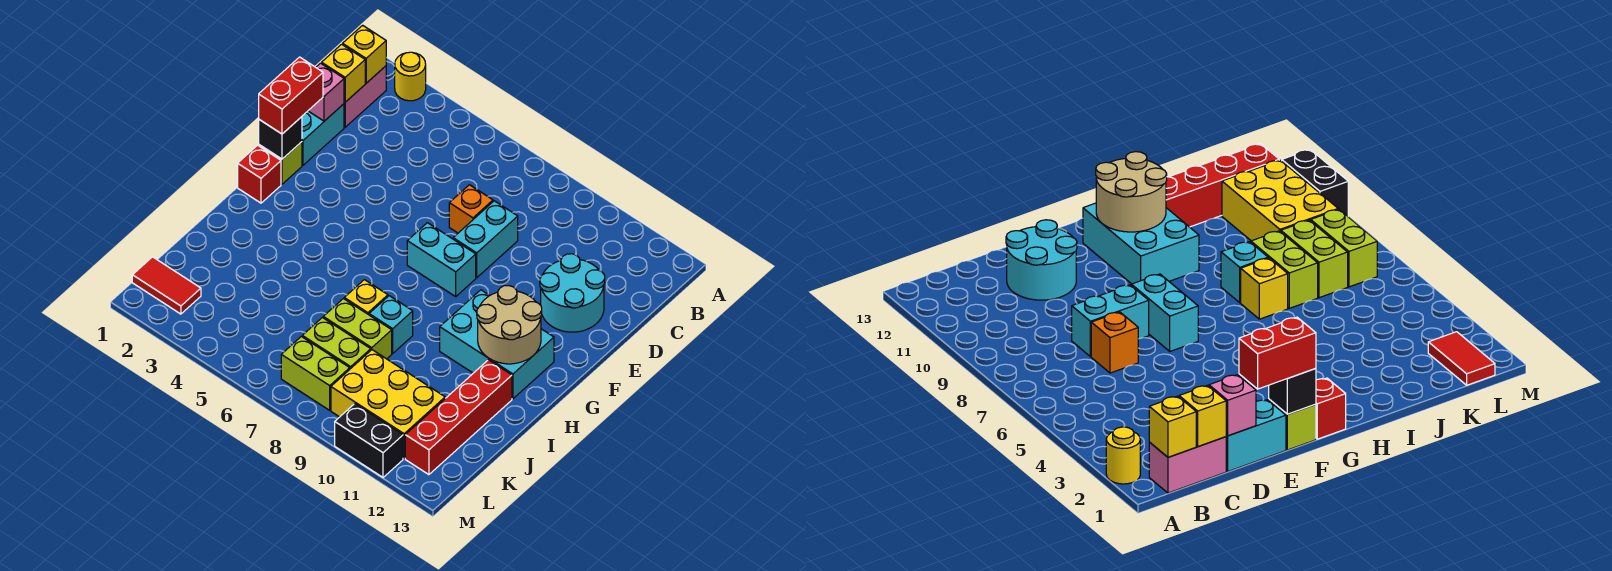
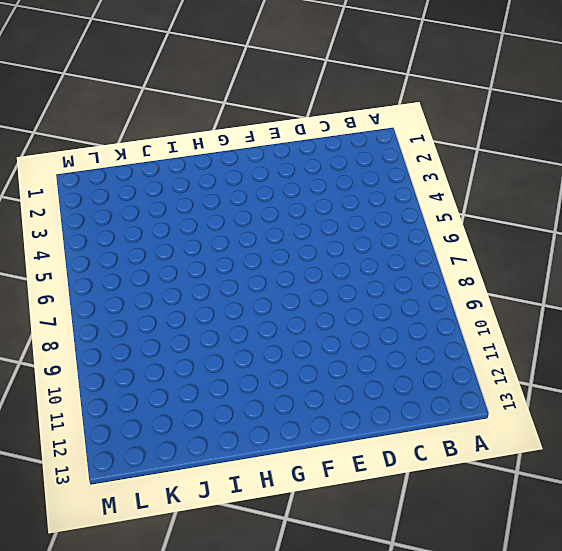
none -> yellow round brick A2 level 1
none -> pink brick B1:C1 level 1
none -> cyan brick D1:E1 level 1

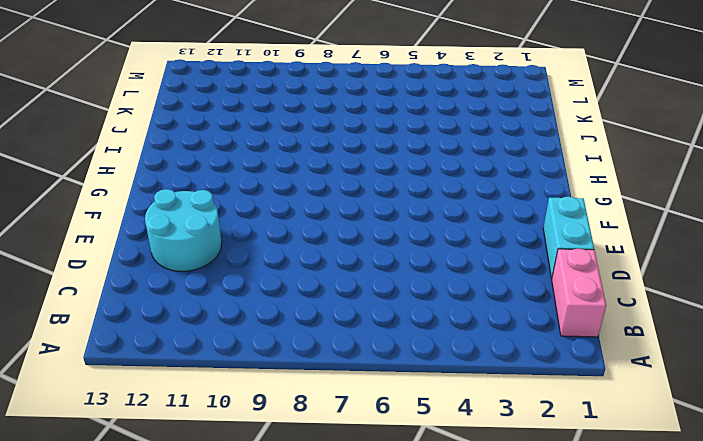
none -> yellow round brick A2 level 1
none -> orange brick D7 level 1
none -> cyan brick D8:E8 level 1

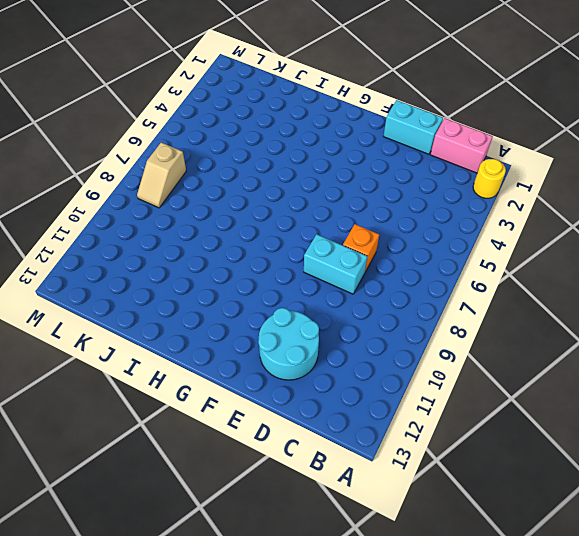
tan slope L7:L8 level 1 top 7 -> lime brick L7:L8 level 1
none -> lime brick F1 level 1
none -> cyan brick F7:F8 level 1
none -> red brick G1 level 1

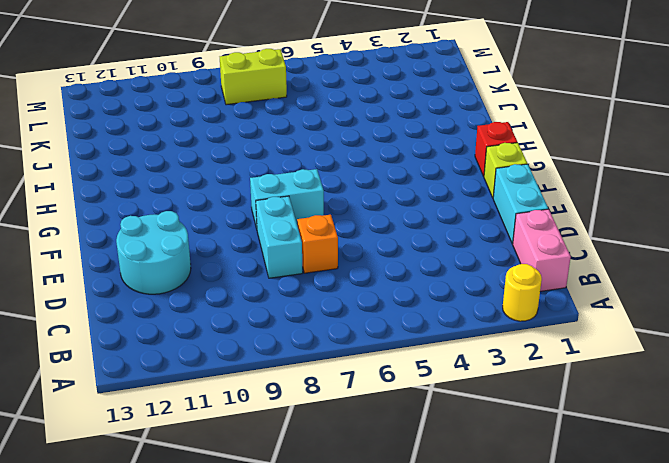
none -> cyan brick G10:H12 level 1
none -> yellow brick I7 level 1
none -> cyan brick I8 level 1

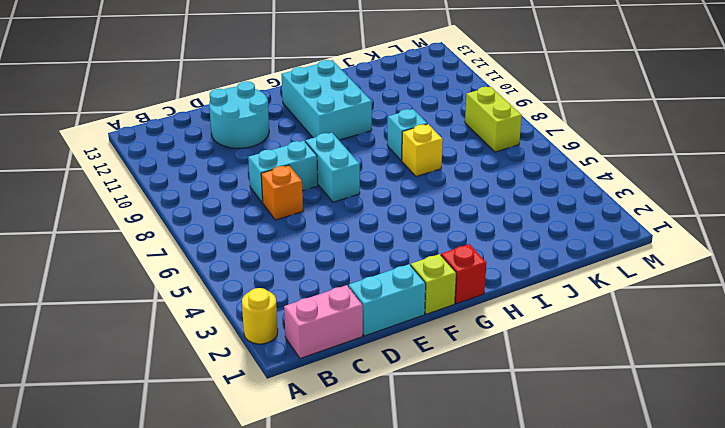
none -> red brick I12:L12 level 1
none -> lime brick J7:J8 level 1
none -> lime brick K7:K8 level 1

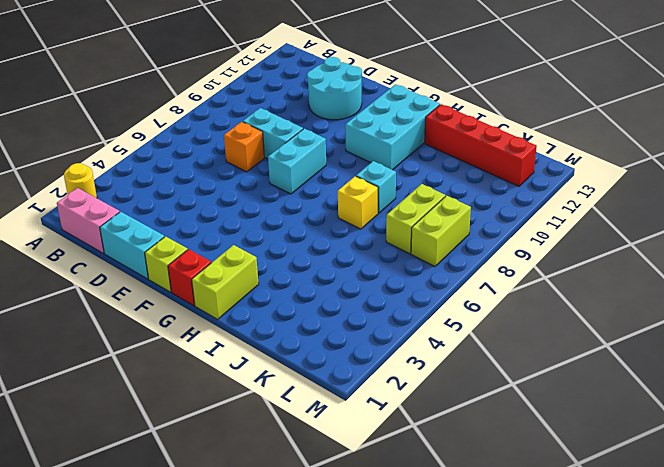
lime brick H1:H2 level 1 -> lime brick J7:J8 level 1
none -> yellow brick K9:L11 level 1
none -> red tile L1:L2 level 1
none -> black brick M10:M11 level 1

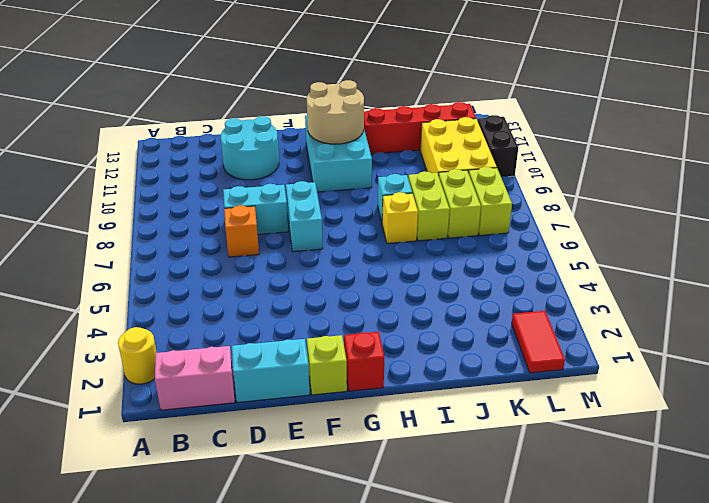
none -> yellow brick B1 level 2
none -> yellow brick C1 level 2
none -> pink brick D1 level 2

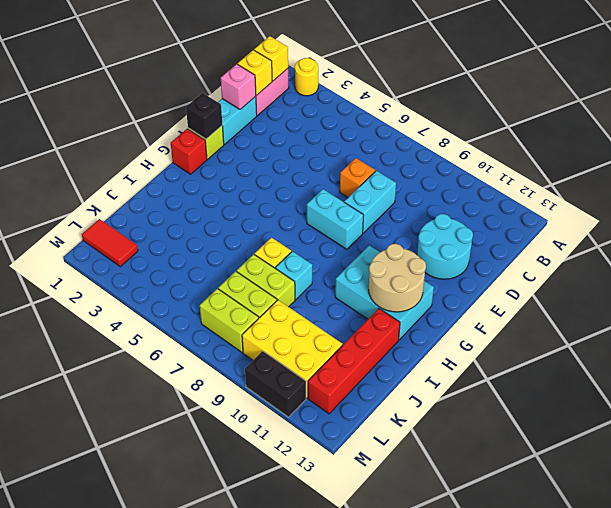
none -> red brick E1:F1 level 3

